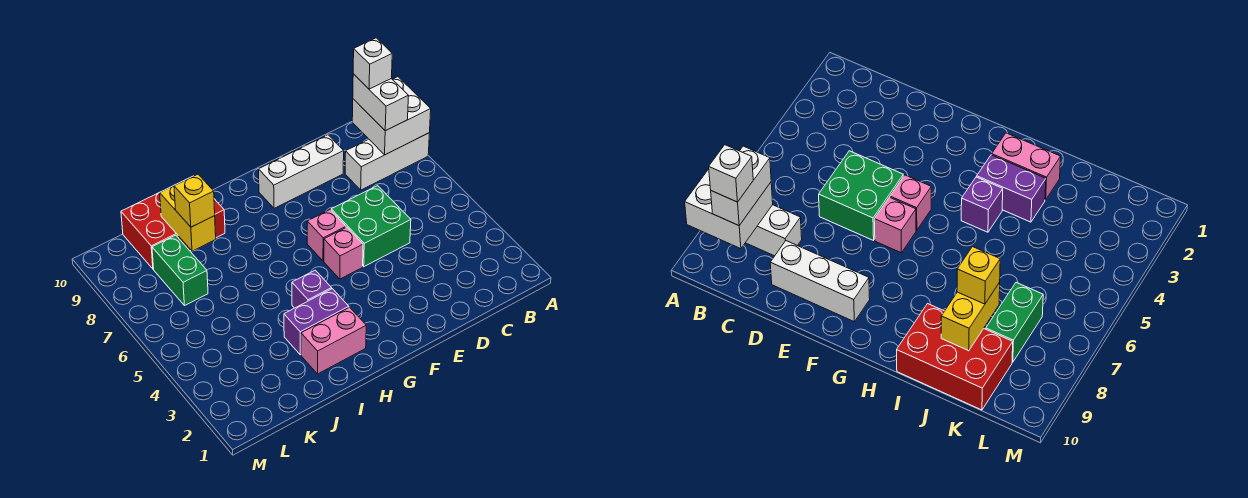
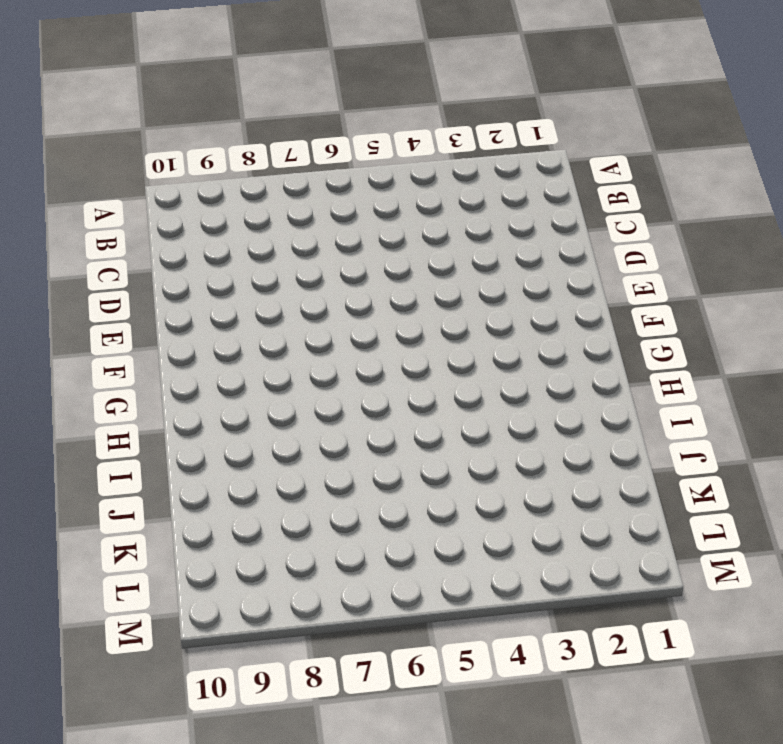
none -> white brick A8:C8 level 1
none -> green brick D5:E6 level 1
none -> white brick D9:F9 level 1

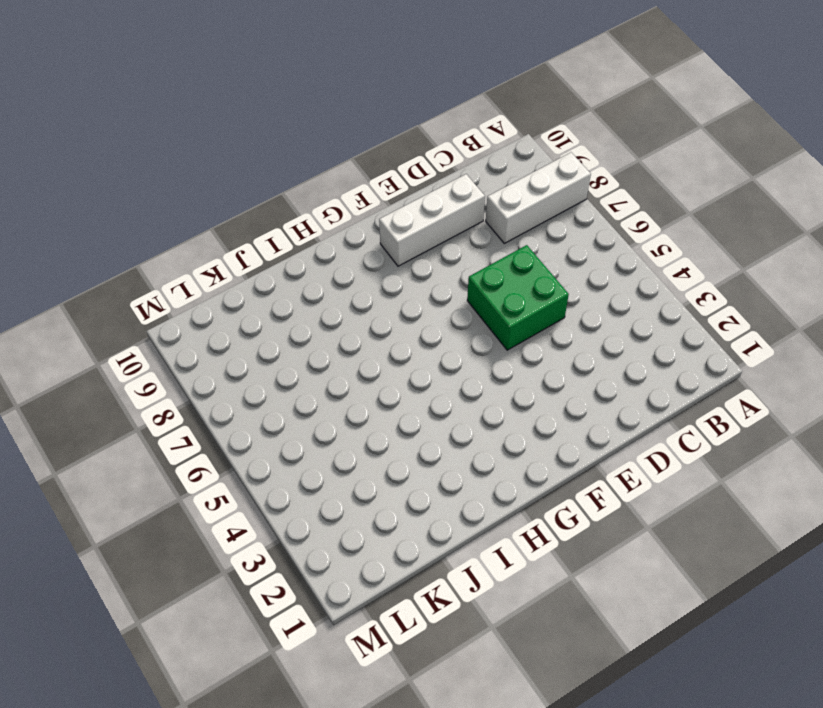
none -> pink brick F5 level 1
none -> pink brick F6 level 1
none -> pink brick H2:I2 level 1

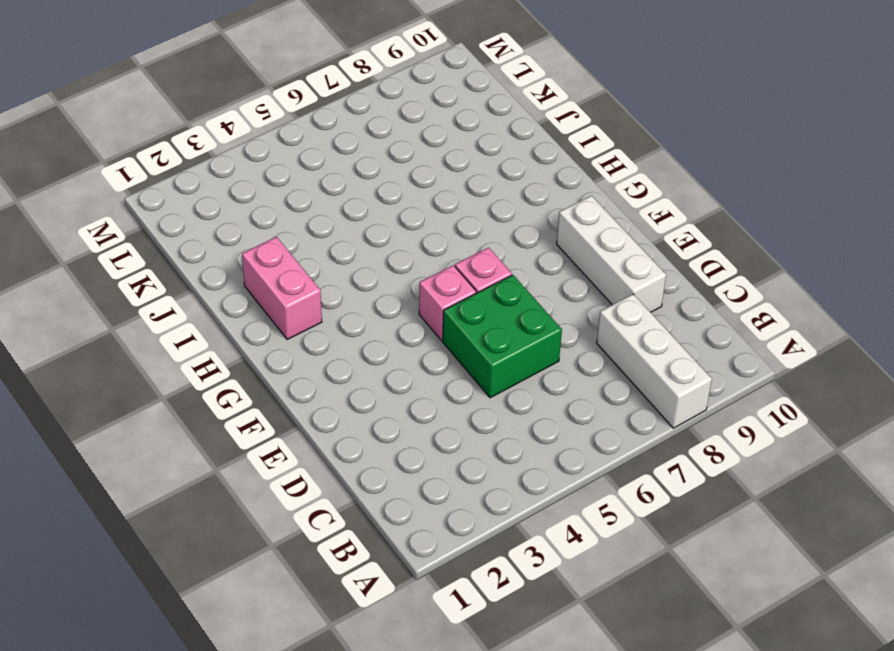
none -> purple brick H3:I3 level 1
none -> purple brick H4 level 1
none -> red brick I9:K10 level 1

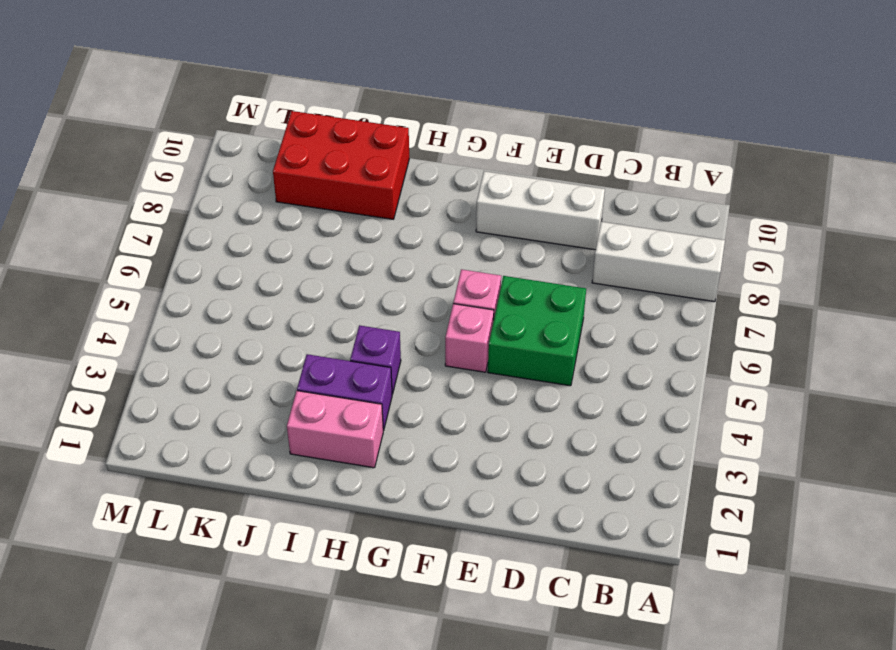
none -> green brick K7:K8 level 1
none -> white brick A8:B9 level 2
none -> yellow brick J8:J9 level 2

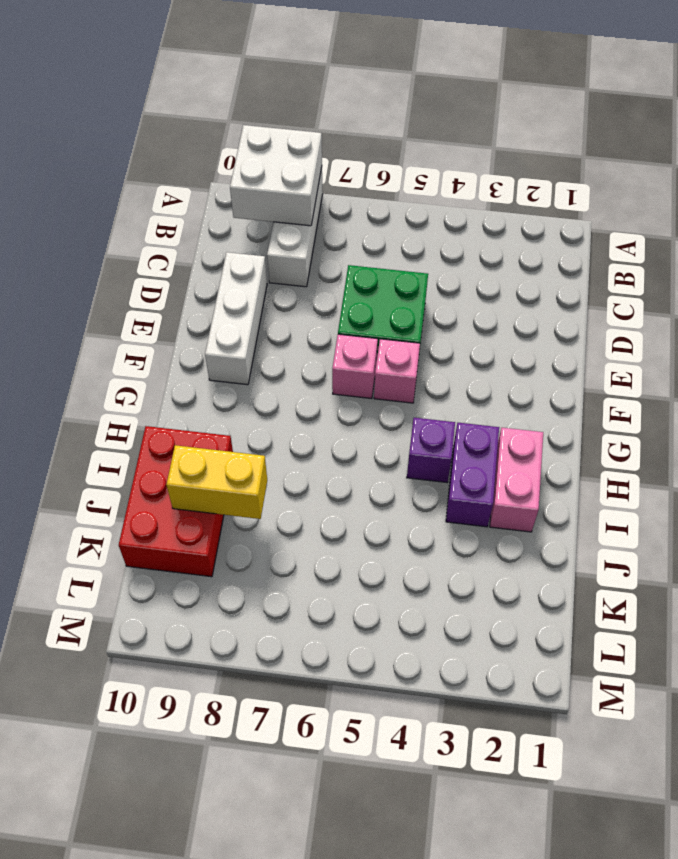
none -> green brick K7:K8 level 1
none -> white brick B8:B9 level 3
none -> yellow brick J8 level 3

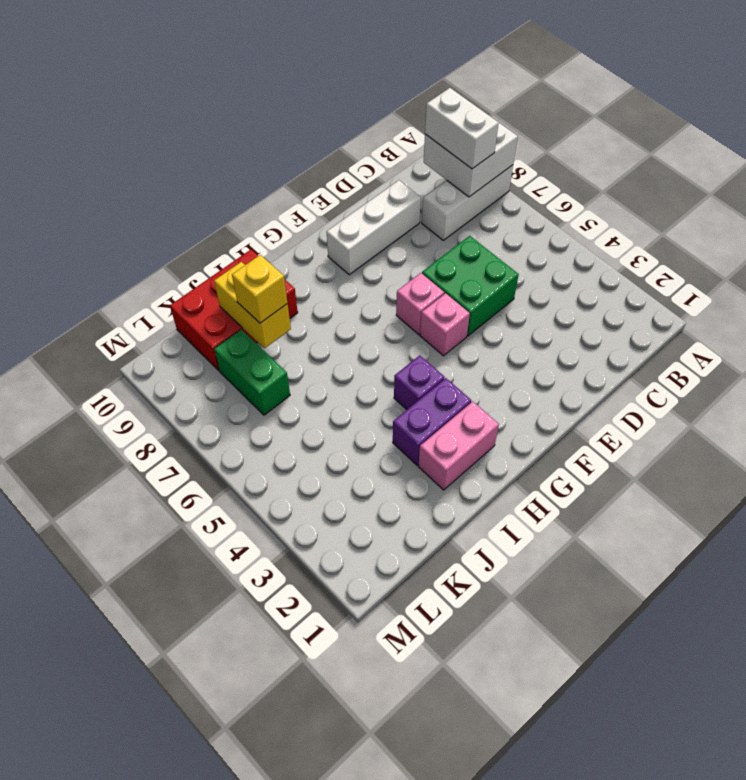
none -> white brick B9 level 4

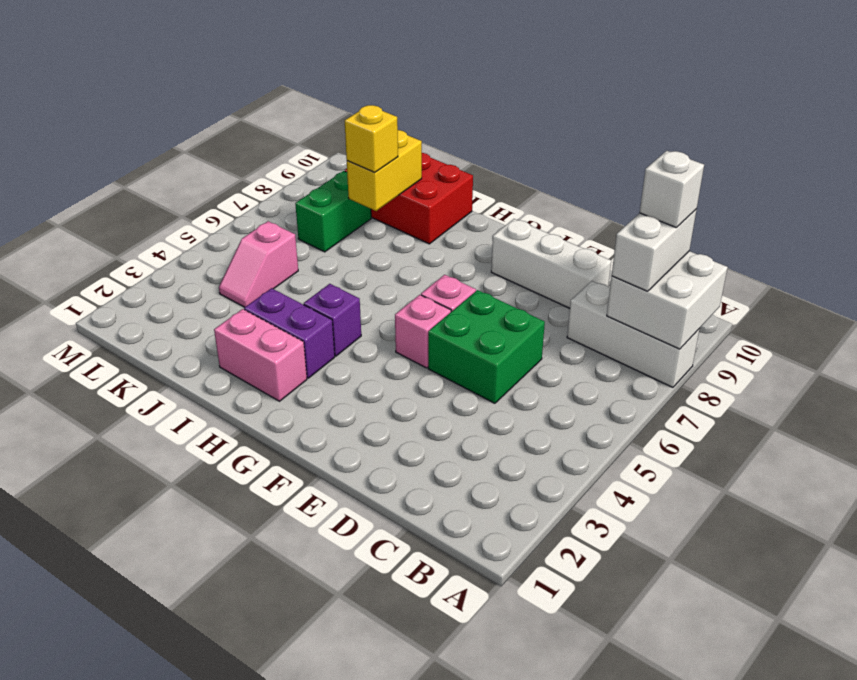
pink slope K4:K5 level 1 top 5 -> none

